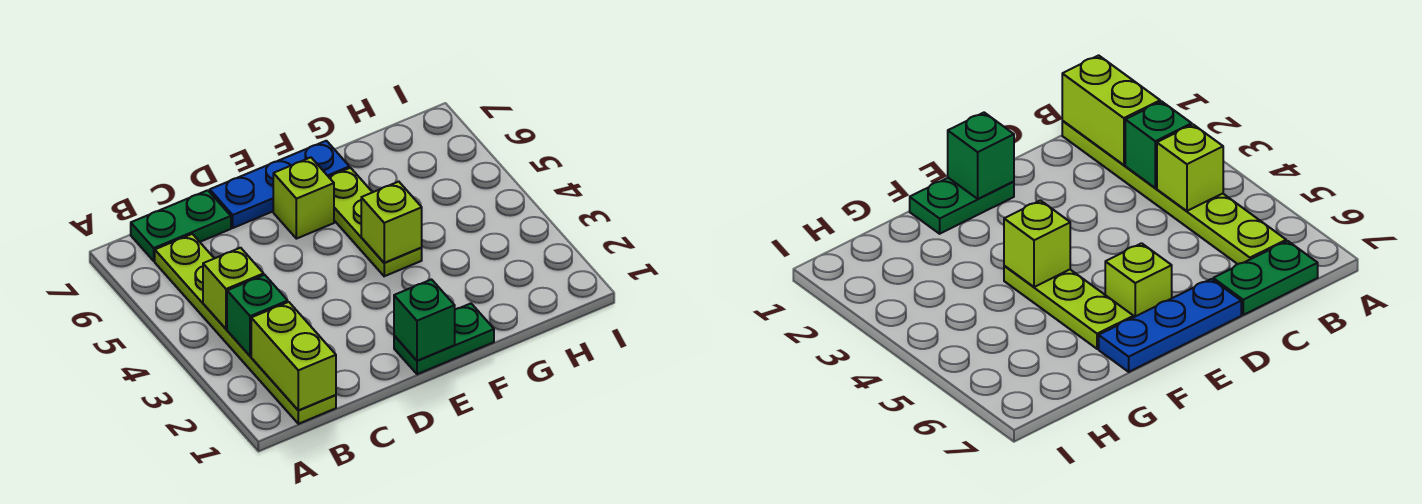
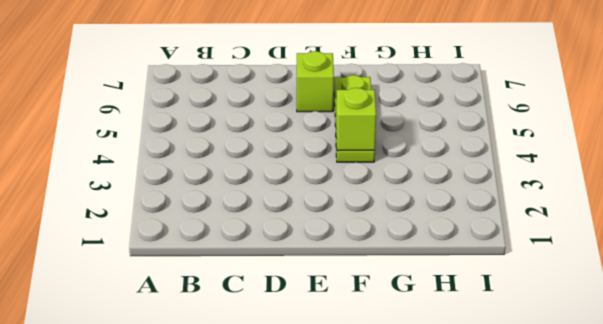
none -> lime plate B1:B6 level 1
none -> green plate B7:C7 level 1

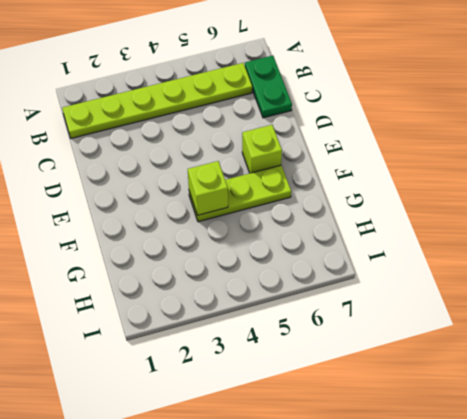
none -> blue plate D7:F7 level 1
none -> green plate E1:F1 level 1

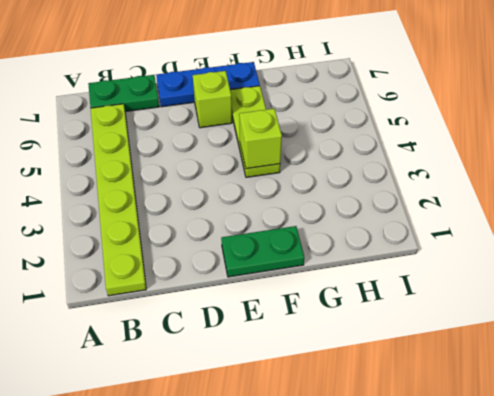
none -> lime brick B1:B2 level 2
none -> green brick B3 level 2

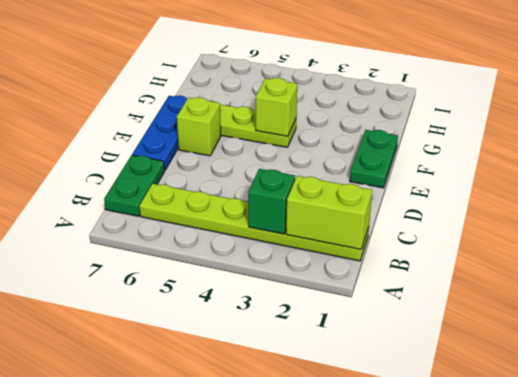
none -> lime brick B4 level 2
none -> green brick E1 level 2

